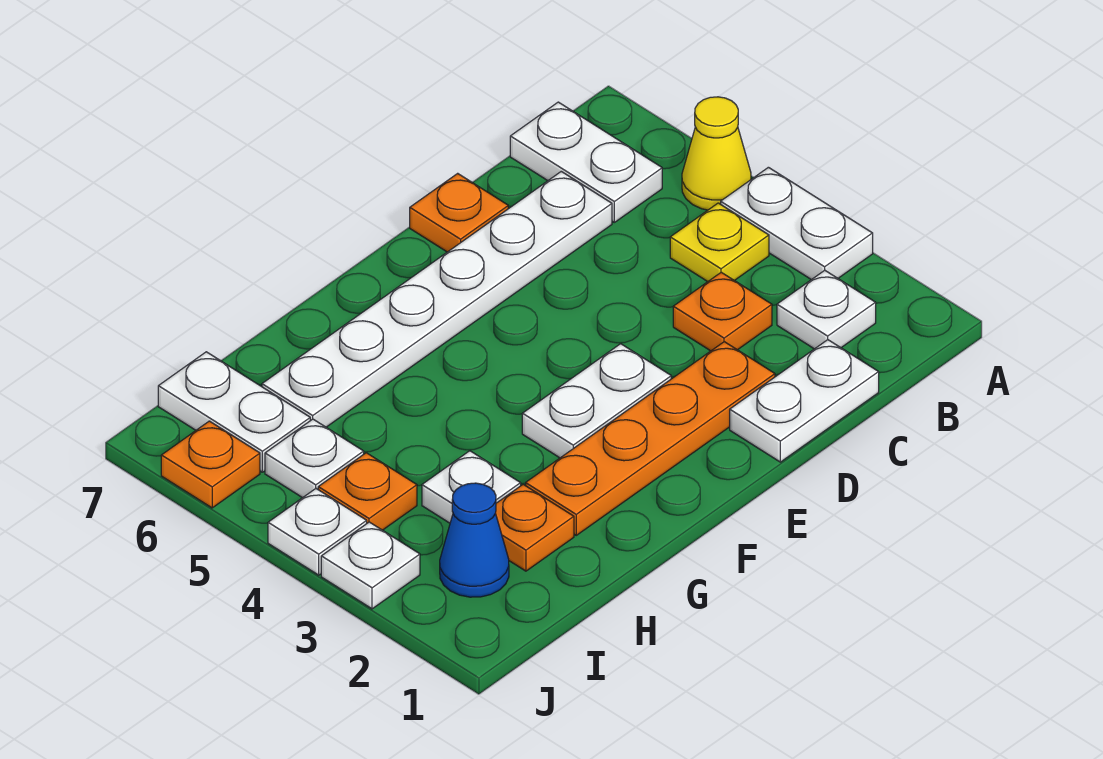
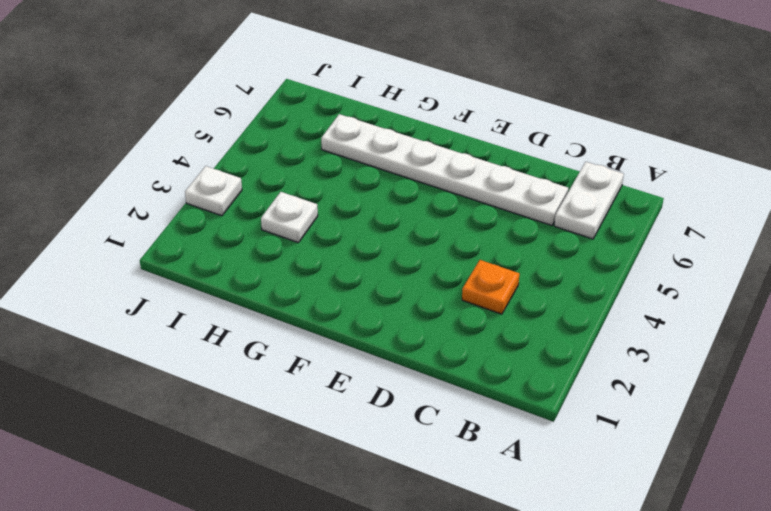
none -> white plate A3:A4 level 1
none -> yellow cone A5 level 1
none -> white plate B2 level 1

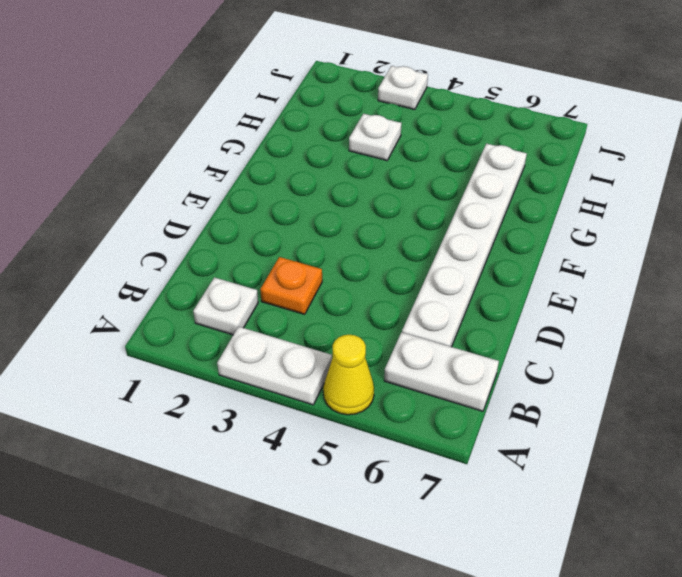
none -> yellow plate B4 level 1
none -> white plate C1:D1 level 1
none -> orange plate D2:G2 level 1

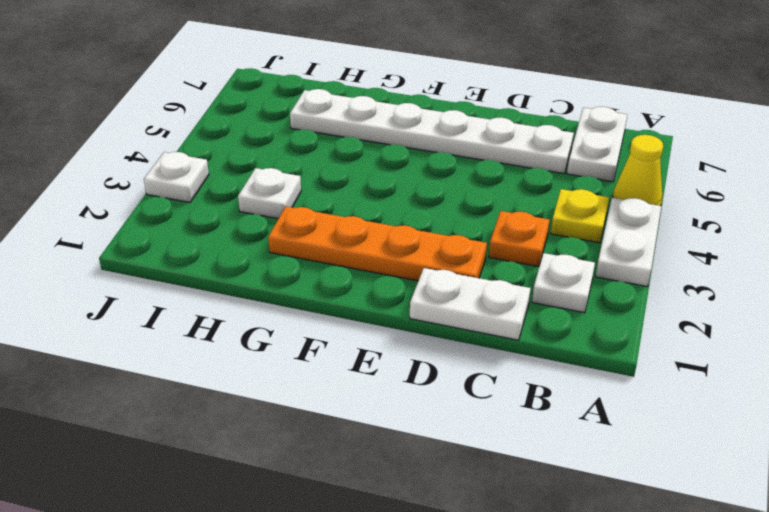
none -> orange plate D7 level 1
none -> white plate E3:F3 level 1
none -> orange plate H2 level 1

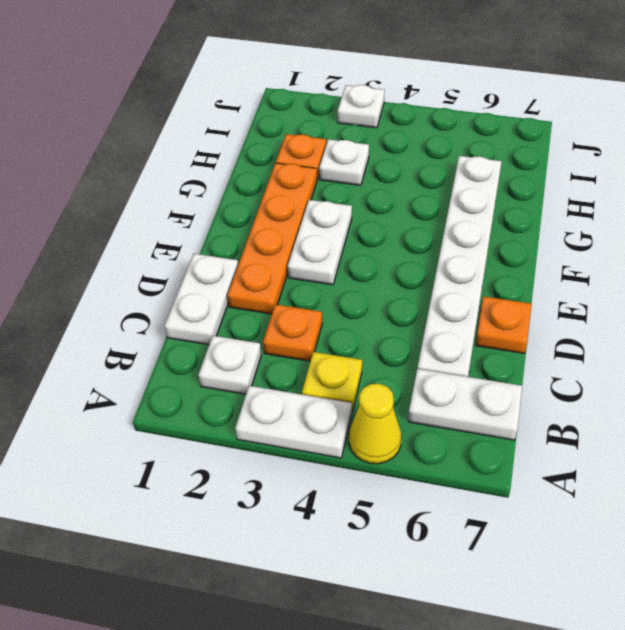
none -> blue cone I2 level 1
none -> orange plate I4 level 1
none -> white plate I5 level 1

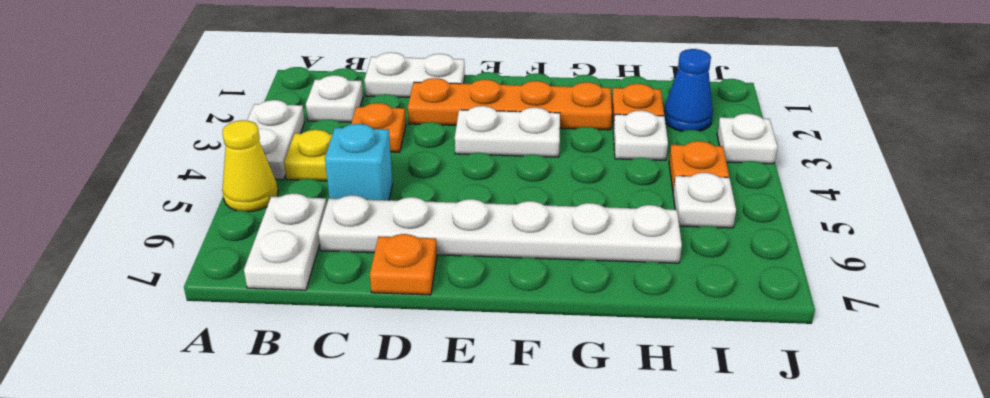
cyan brick C5 level 1 -> none
none -> white plate I6:I7 level 1
none -> white plate J4 level 1
none -> orange plate J6 level 1

